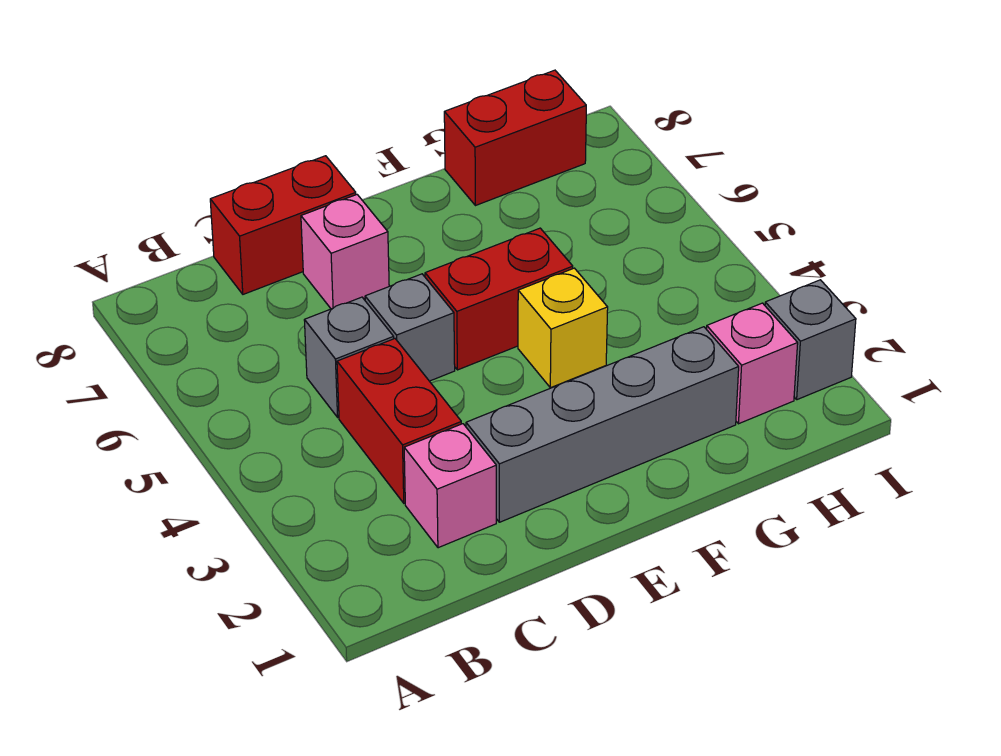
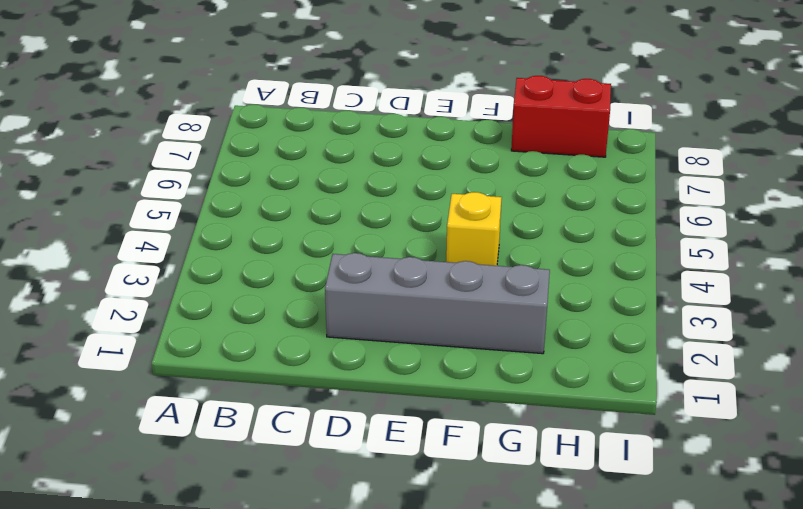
none -> pink brick C2 level 1
none -> red brick C3:C4 level 1
none -> grey brick C5 level 1

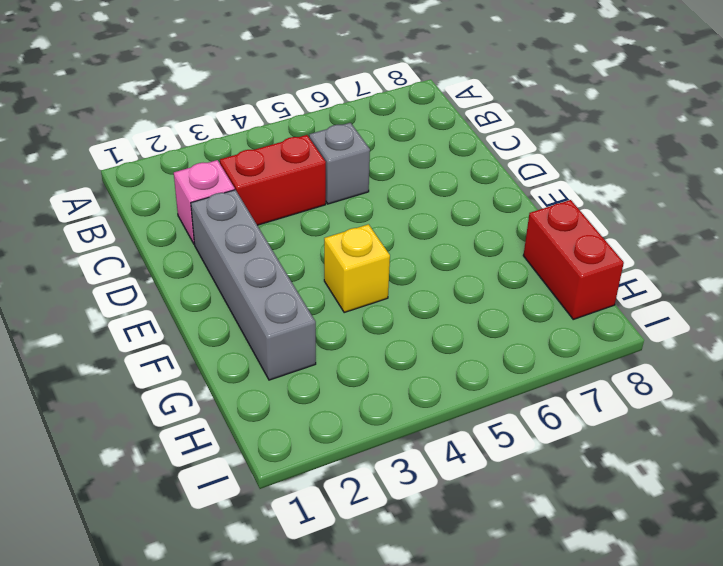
none -> red brick C8:D8 level 1
none -> grey brick D5 level 1
none -> pink brick D7 level 1

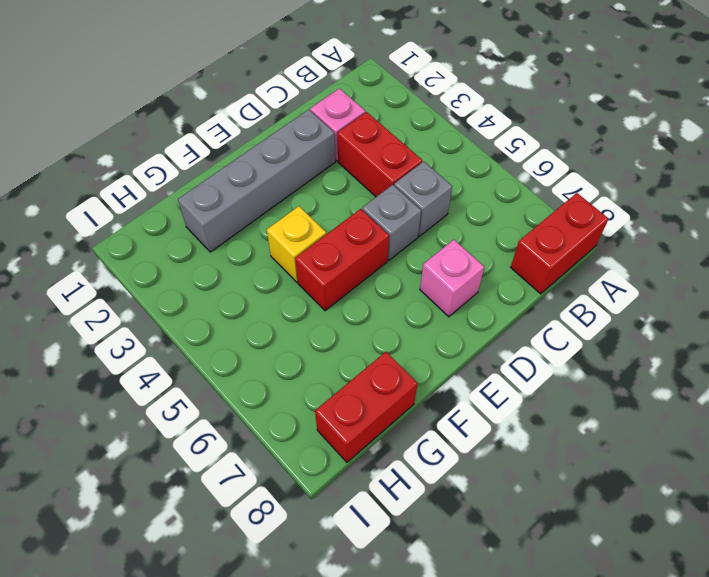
red brick A8:B8 level 1 -> red brick C8:D8 level 1
none -> pink brick H2 level 1
none -> grey brick I2 level 1

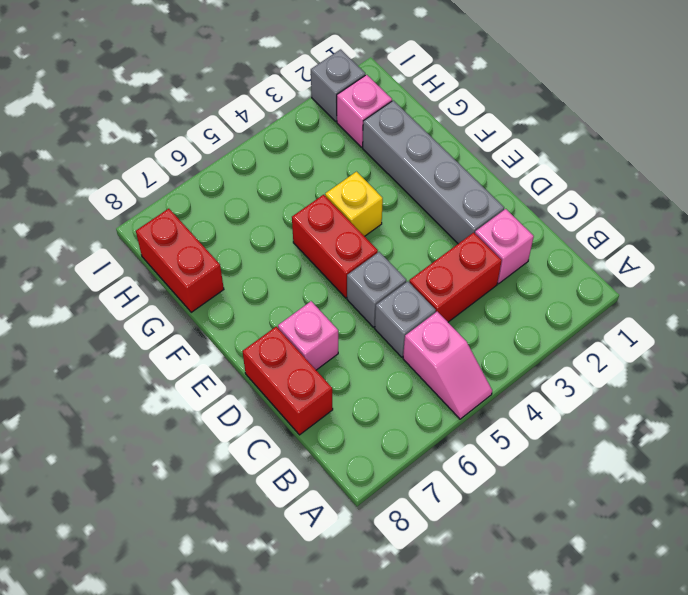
pink slope A5:B5 level 1 top B -> none

